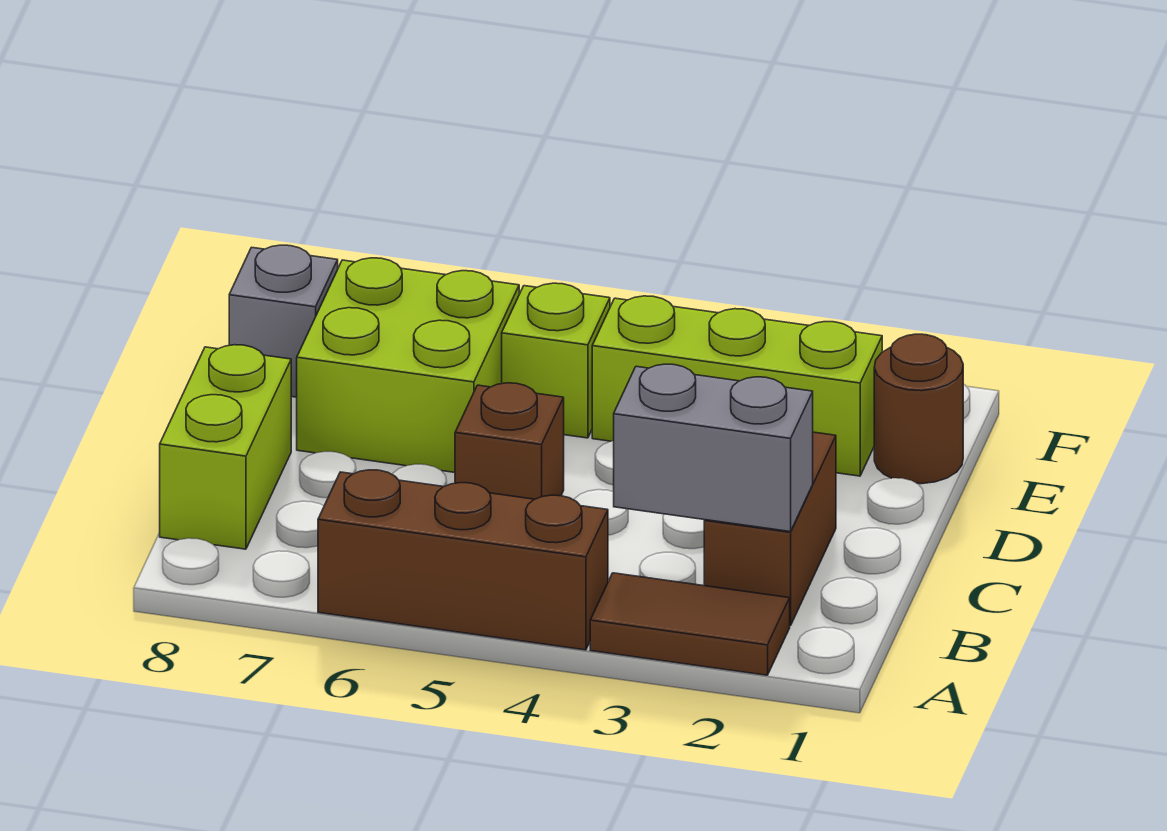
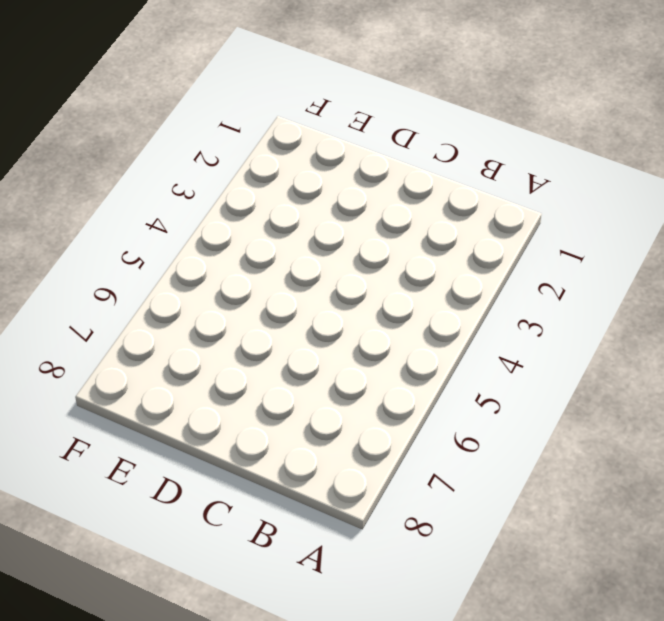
none -> brown tile A2:A3 level 1
none -> brown brick A4:A6 level 1

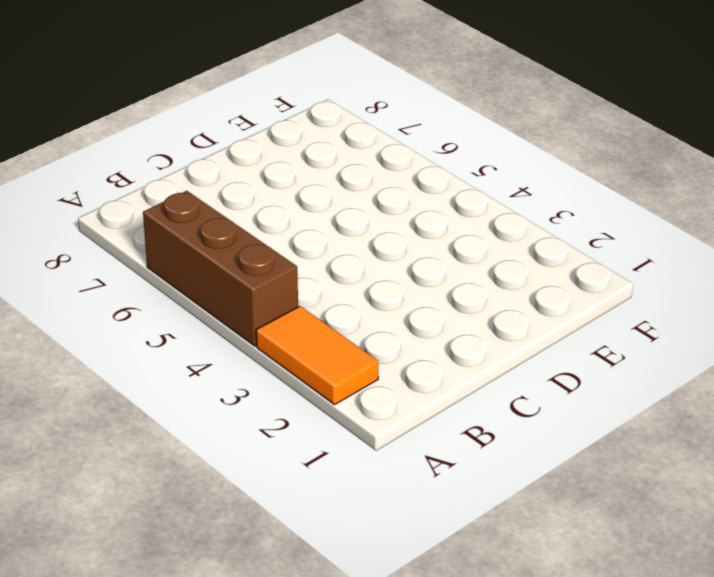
orange tile A2:A3 level 1 -> brown tile A2:A3 level 1
none -> brown brick B2:C2 level 1
none -> lime brick B8:C8 level 1

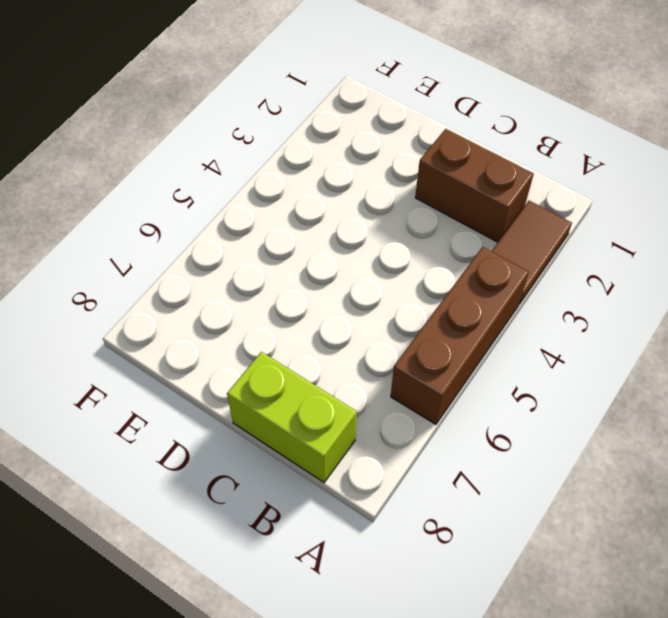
none -> brown brick C5 level 1
none -> lime brick D6:E7 level 1

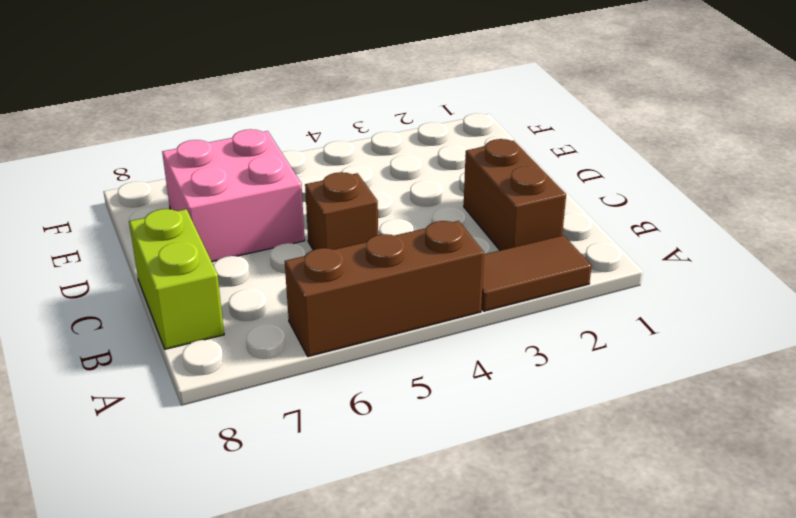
pink brick D6:E7 level 1 -> lime brick D6:E7 level 1
none -> brown round brick E1 level 1
none -> lime brick E2:E4 level 1

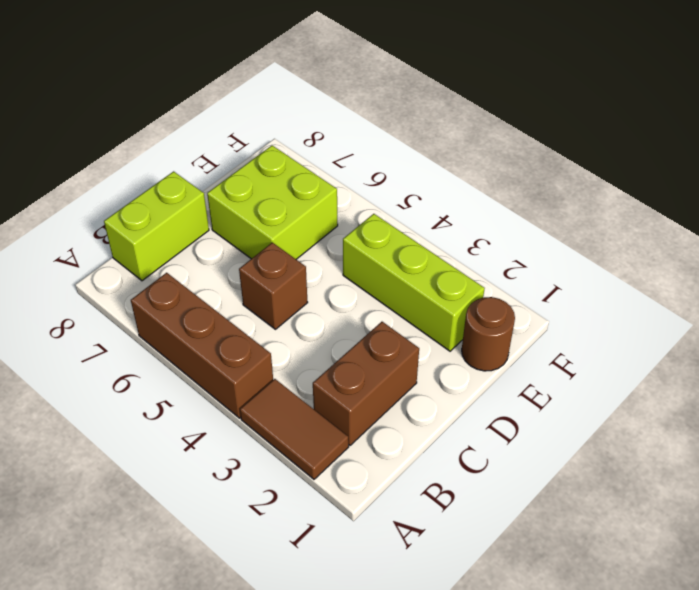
none -> lime brick E5 level 1
none -> grey brick E8 level 1

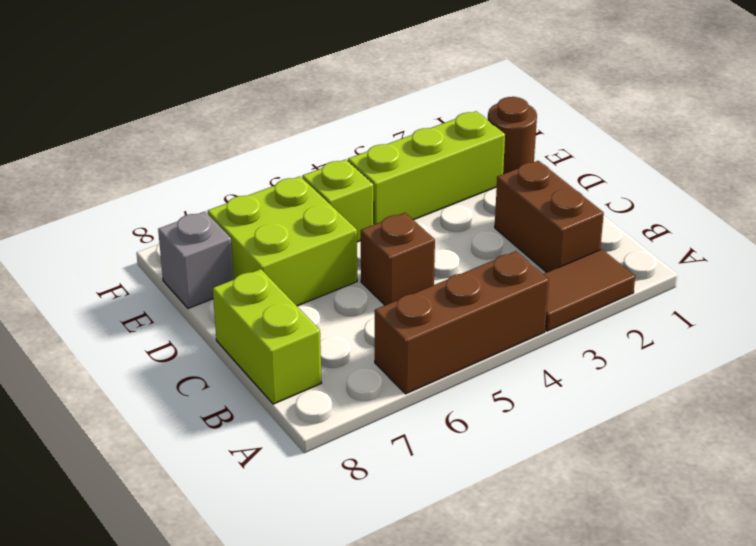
none -> grey brick B2:B3 level 2

